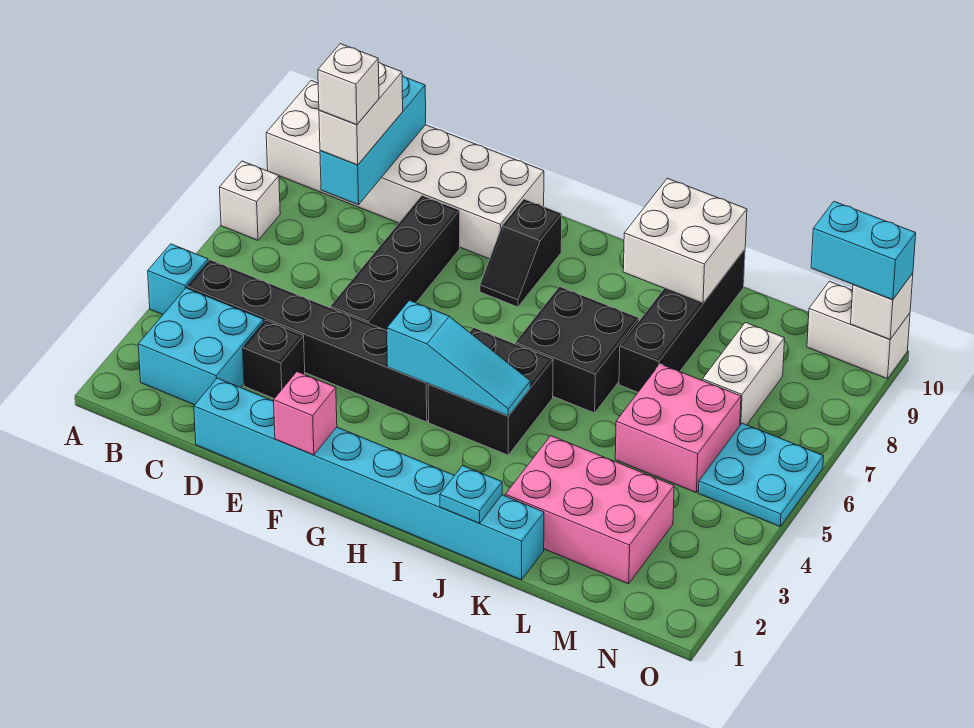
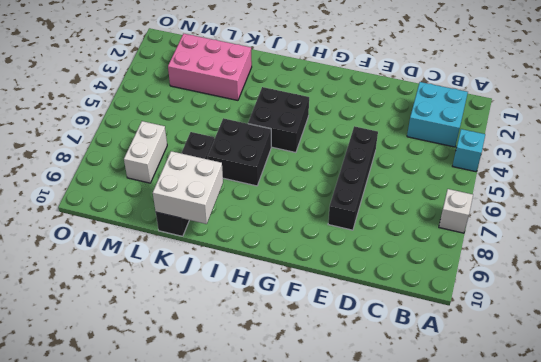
none -> white brick A9:F10 level 1
none -> black brick B4:G4 level 1
none -> cyan brick D1:K1 level 1

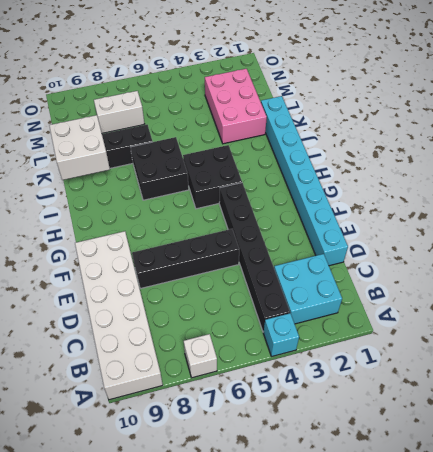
none -> black brick D3 level 1
none -> black slope G8:G9 level 1 top 9
none -> pink brick L5:M6 level 1

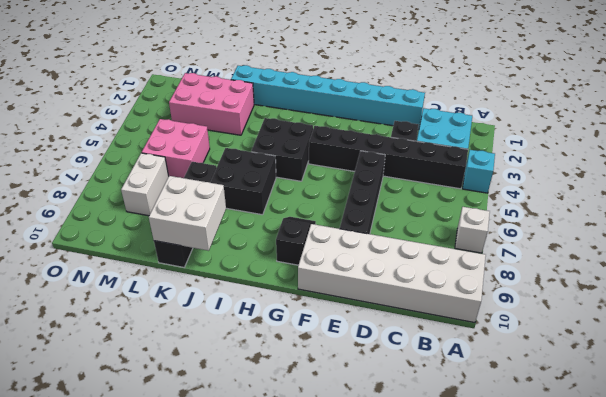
none -> cyan plate N5:O6 level 1
none -> white brick N10:O10 level 1
none -> cyan brick C8:C10 level 2

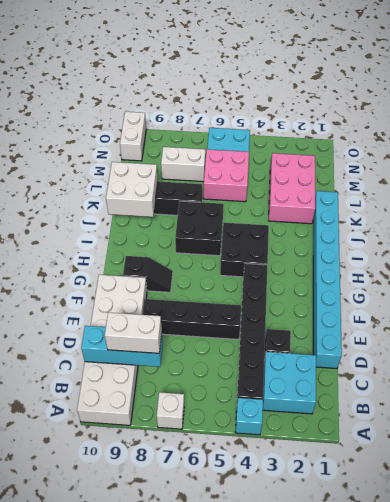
none -> pink brick F1 level 2
none -> cyan slope G4:I4 level 2 top G
none -> cyan plate J1 level 2

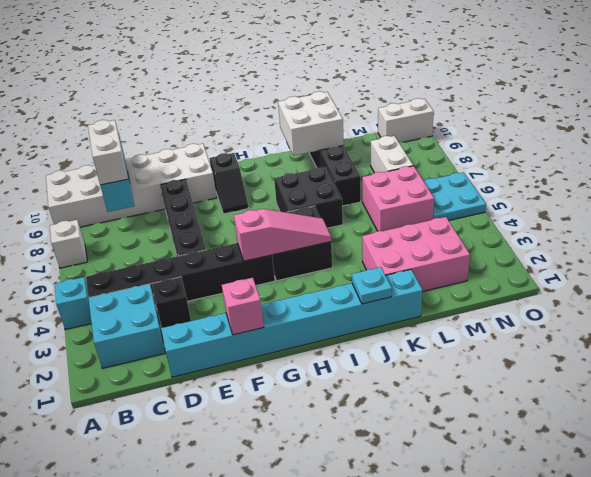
pink slope G4:I4 level 2 top G -> cyan slope G4:I4 level 2 top G
none -> white brick O10 level 2
none -> cyan brick N10:O10 level 3
none -> white brick C8 level 4

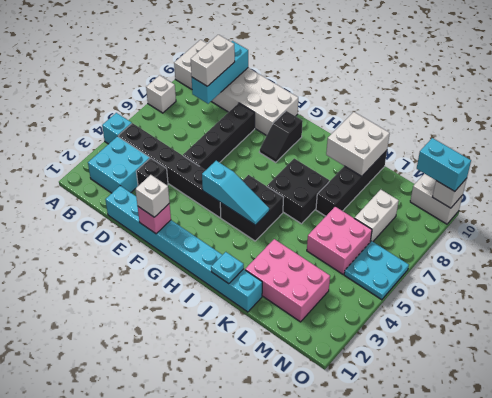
white brick F1 level 3 -> white brick C8 level 4

